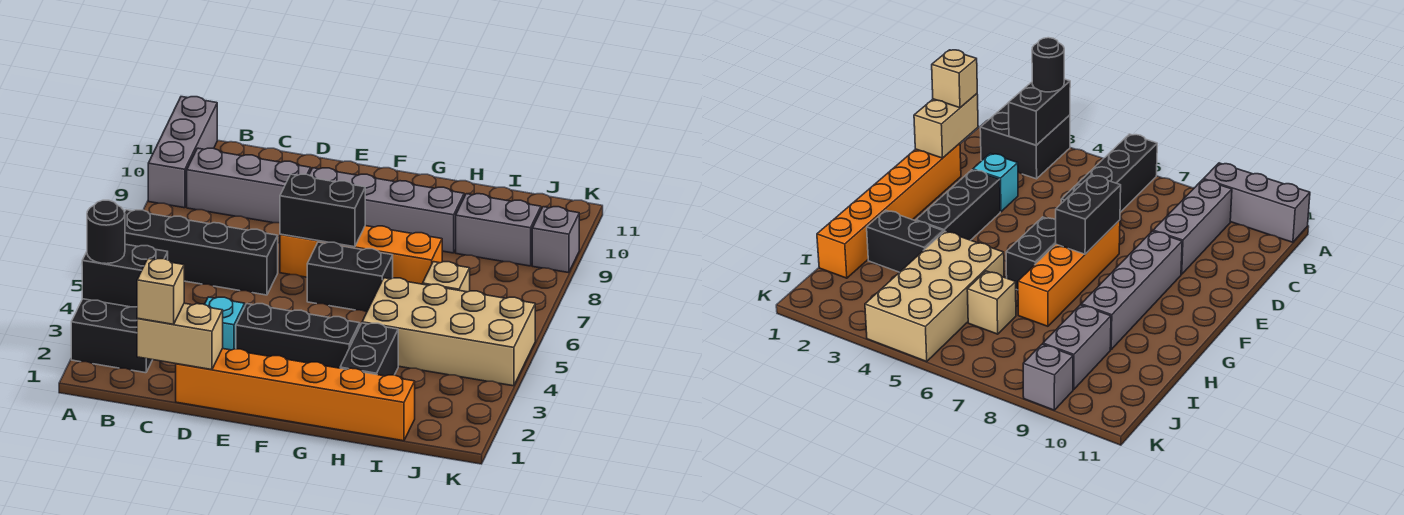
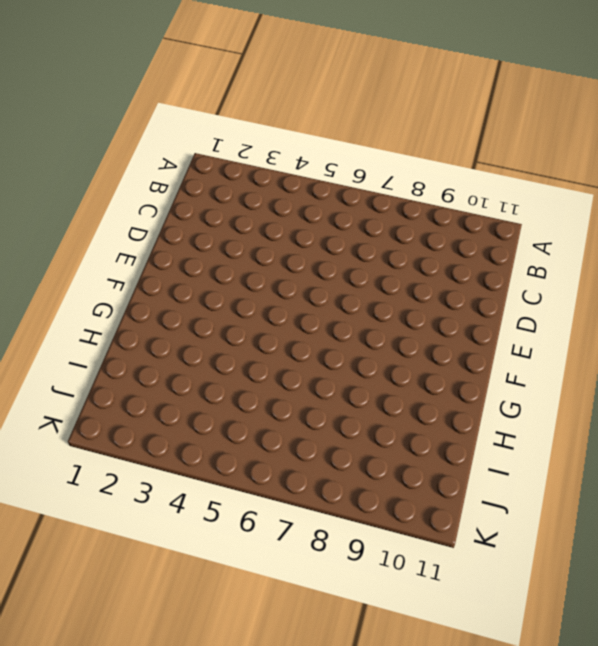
none -> black brick A2:B3 level 1
none -> black brick A6:D6 level 1
none -> grey brick A9:A11 level 1

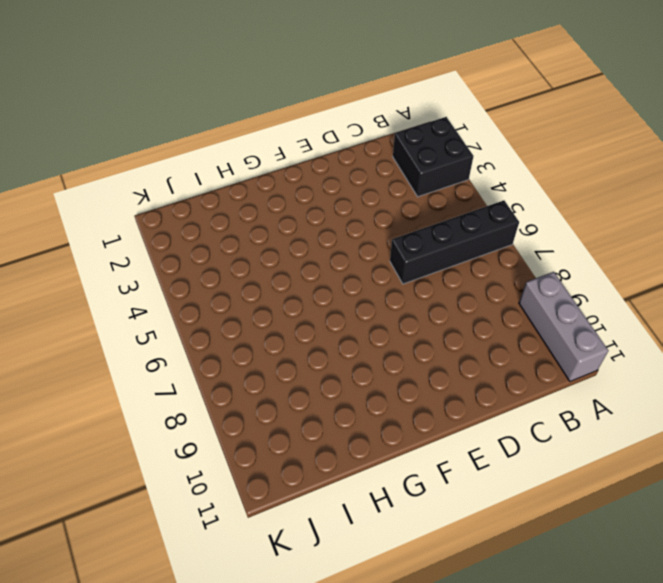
none -> grey brick B9:D9 level 1
none -> orange brick D1:I1 level 1
none -> cyan brick D3 level 1

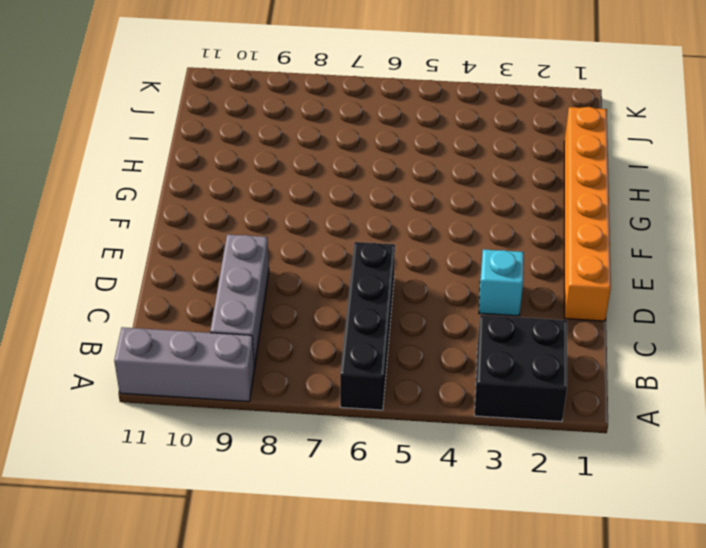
none -> black brick E3:G3 level 1
none -> orange brick E7:H7 level 1
none -> grey brick E9:H9 level 1

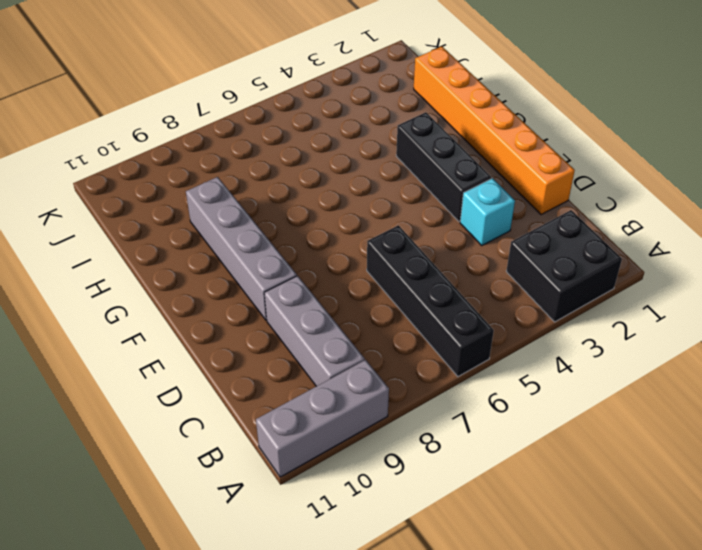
none -> orange brick E7:H7 level 1
none -> black brick F6:G6 level 1
none -> black brick H2:H3 level 1

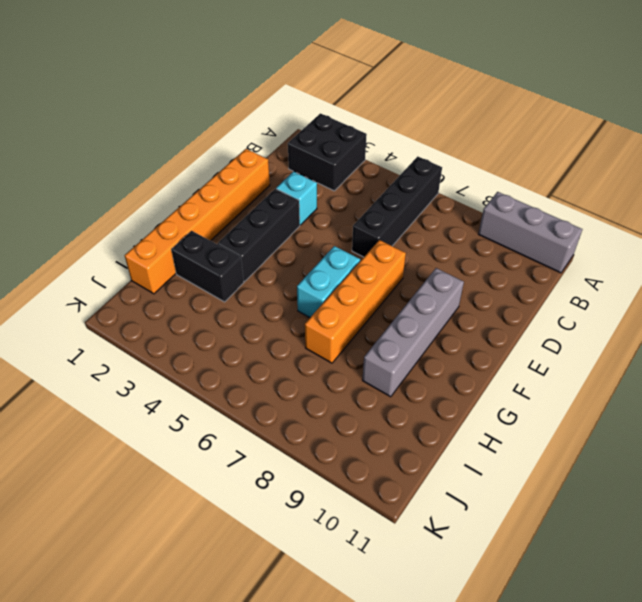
cyan brick F6:G6 level 1 -> black brick F6:G6 level 1
none -> grey brick B9:D9 level 1
none -> tan brick H4:K5 level 1
none -> tan brick I6 level 1

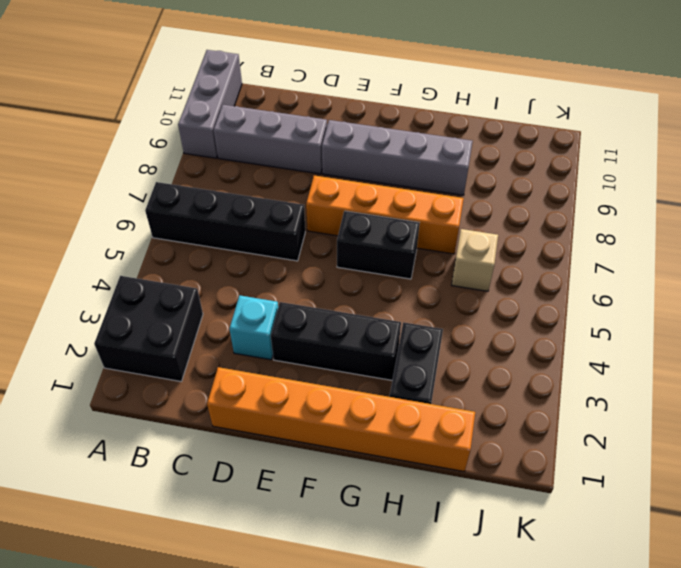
none -> tan brick H4:K5 level 1
none -> grey brick I9:J9 level 1
none -> grey brick K9 level 1

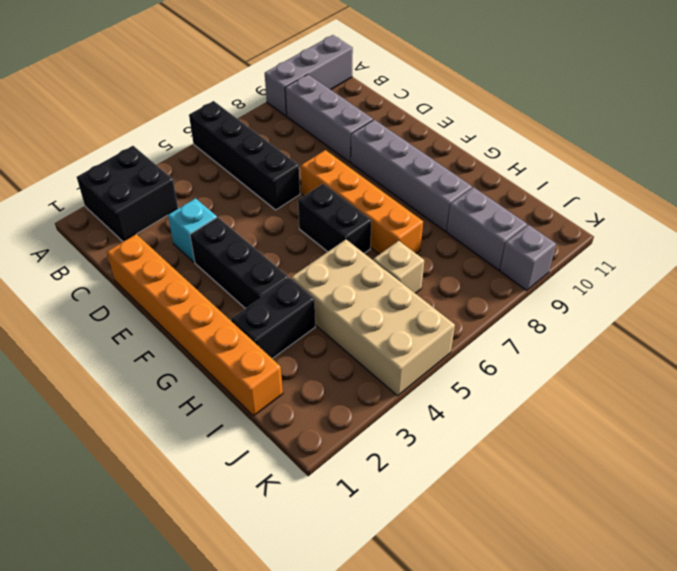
none -> black brick A3:B3 level 2
none -> tan brick C1:D1 level 2
none -> black brick E7:F7 level 2

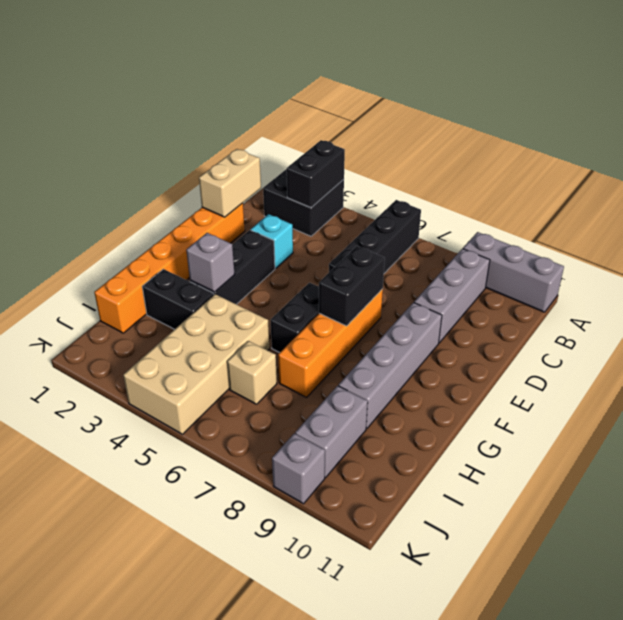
grey brick G3 level 2 -> none
none -> black round brick A3 level 3
none -> tan brick C1 level 3

